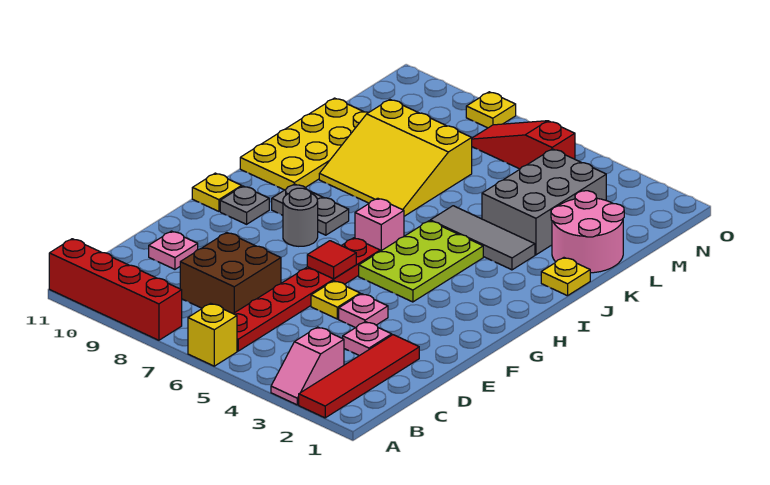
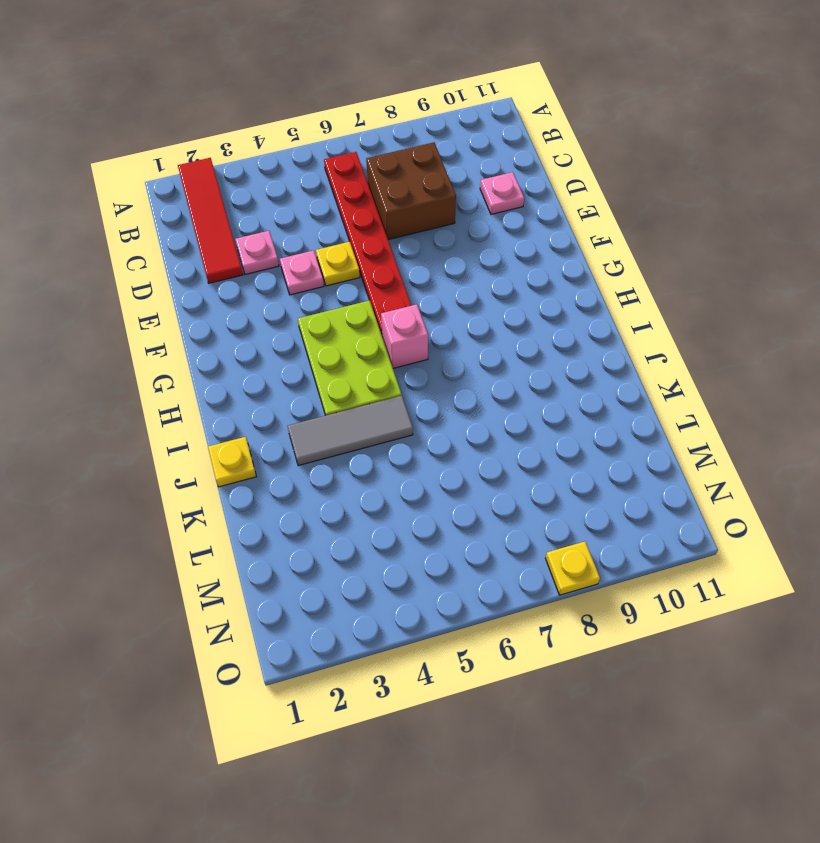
none -> pink slope A3:B3 level 1 top B
none -> yellow brick A6 level 1
none -> red brick A8:A11 level 1

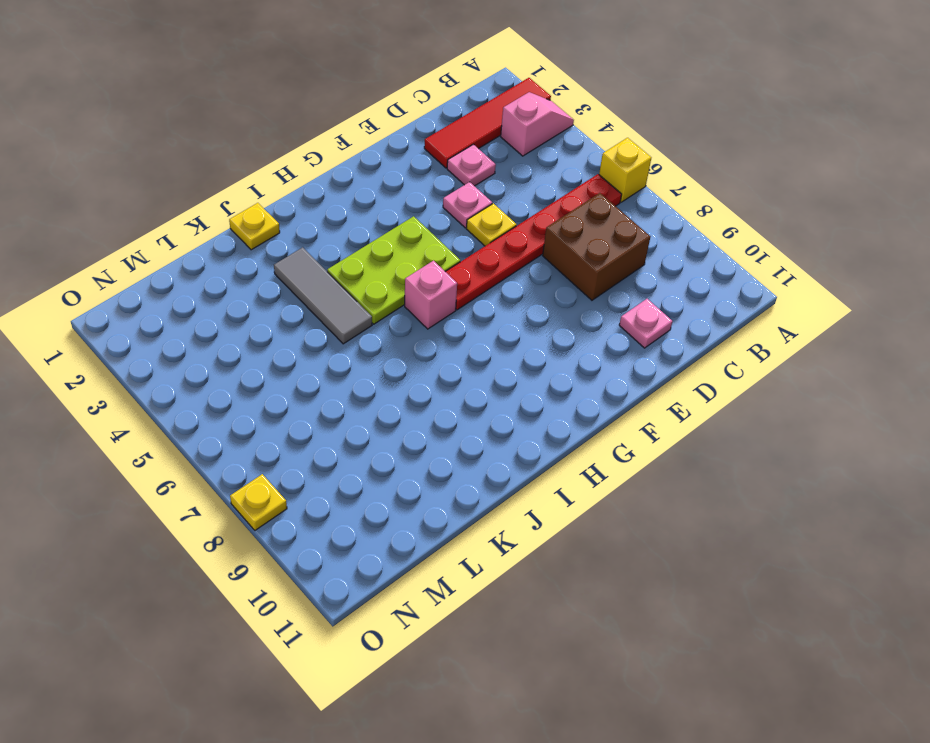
none -> red brick A8:A11 level 1
none -> grey round brick G8 level 1
none -> grey plate G10 level 1

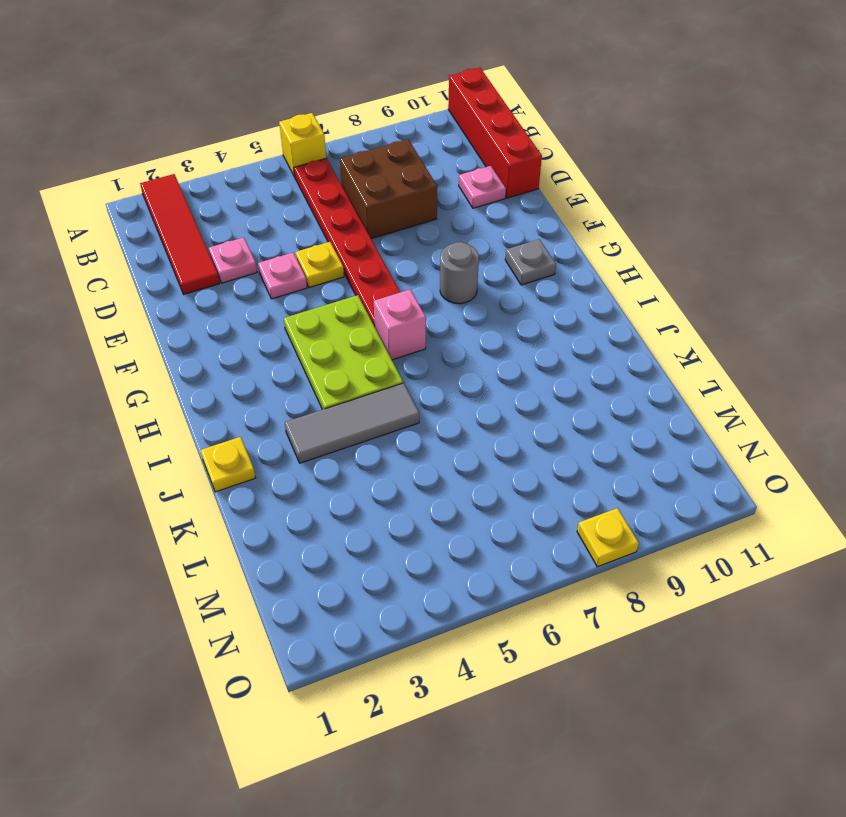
red brick A11:D11 level 1 -> red brick A8:A11 level 1
none -> pink slope A3:B3 level 1 top B
none -> yellow plate G11 level 1
none -> grey plate H8:H9 level 1

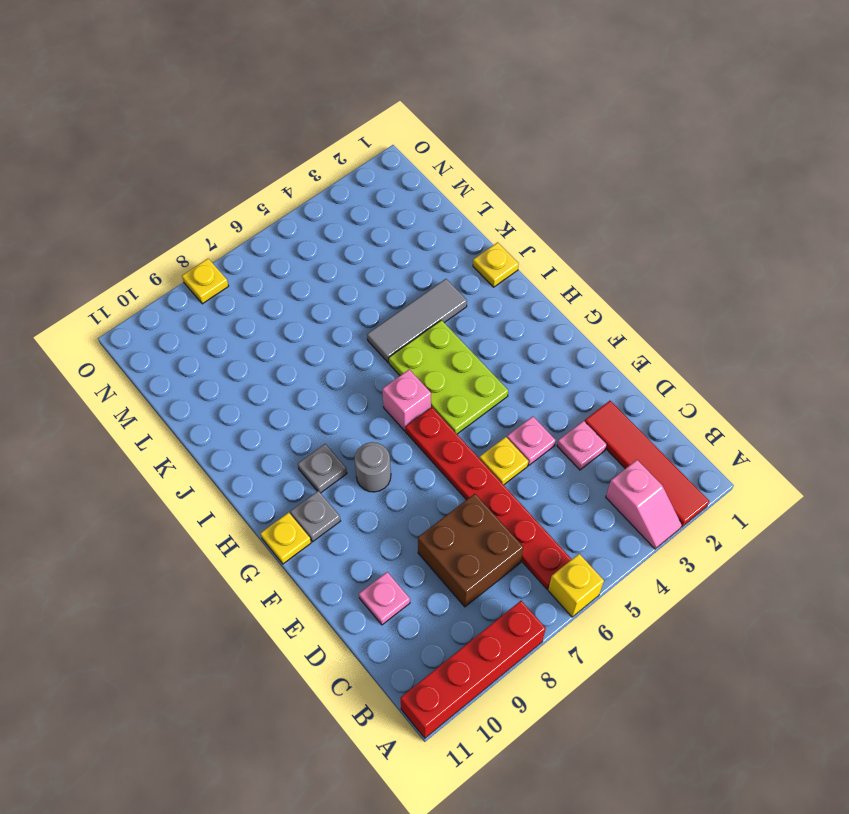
grey plate H9 level 1 -> grey plate H8:H9 level 1
none -> yellow plate I10:L11 level 1
none -> yellow slope J7:L9 level 1 top L
none -> pink round brick K1:L2 level 1

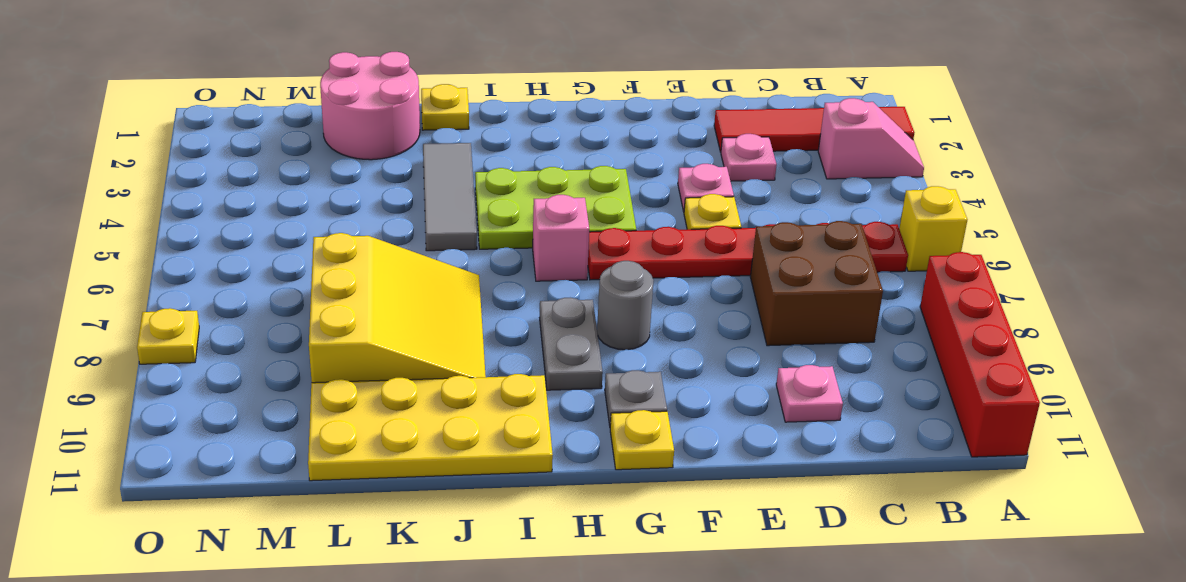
none -> grey brick K3:M4 level 1
none -> red slope N5:N7 level 1 top 5
none -> red tile F6 level 2

